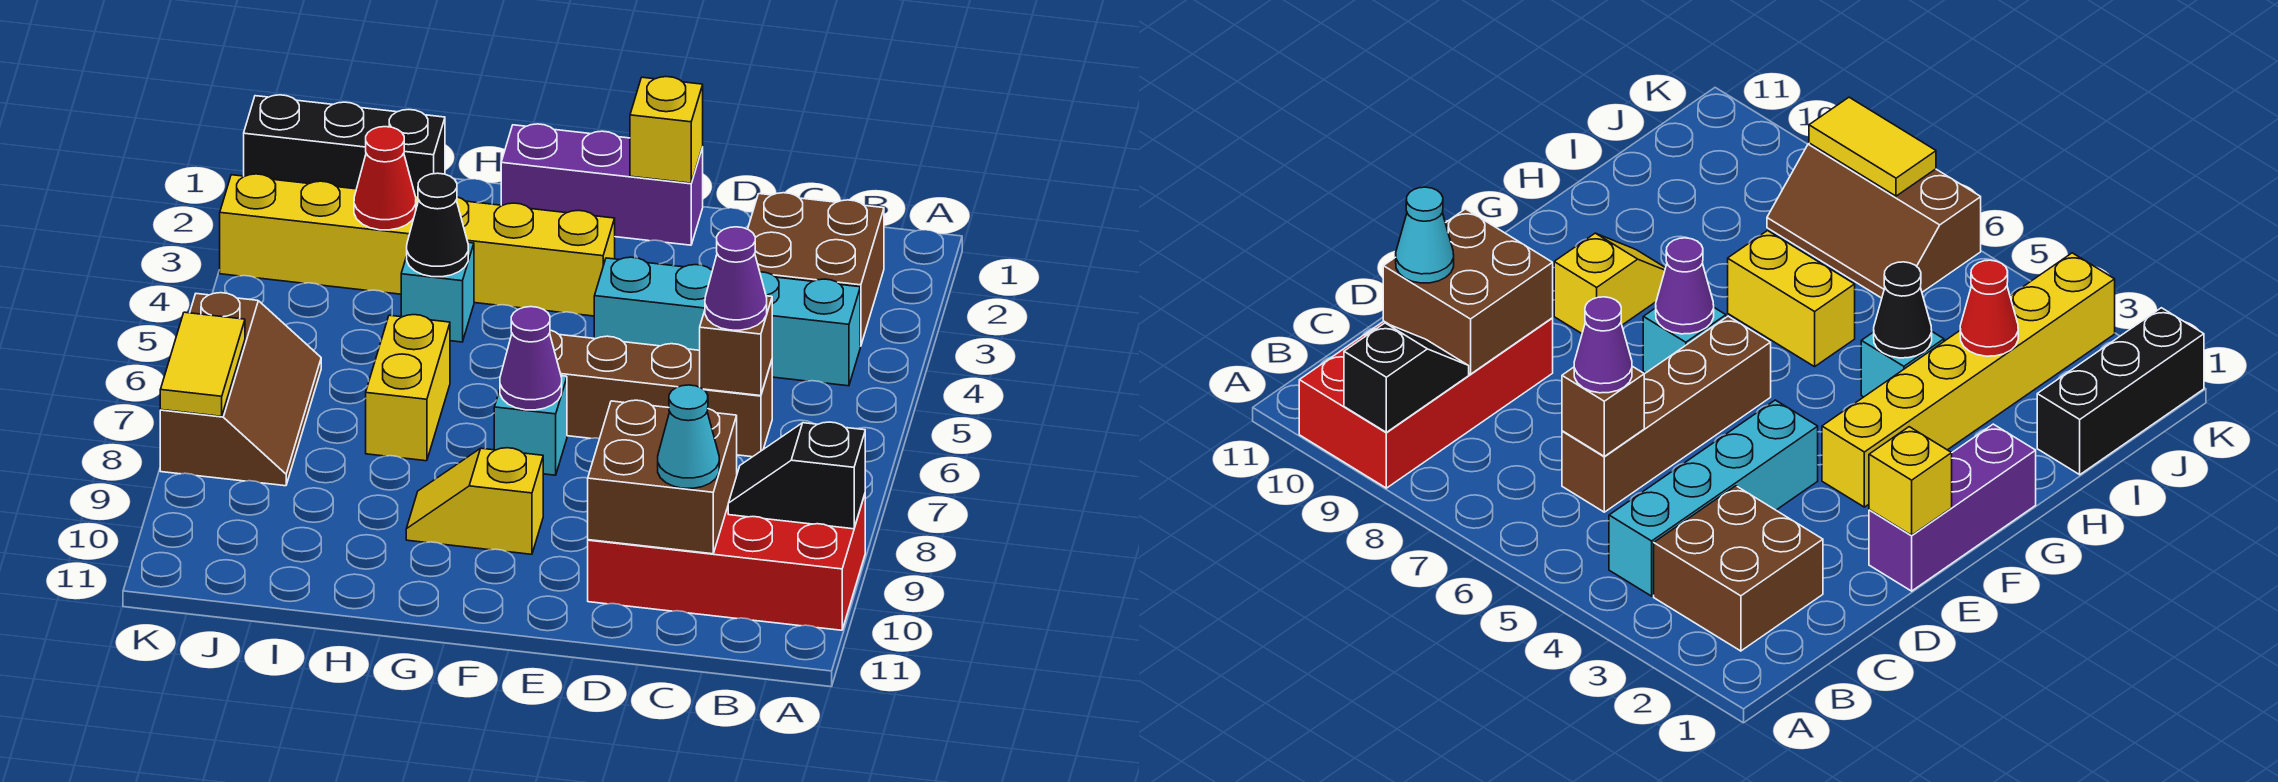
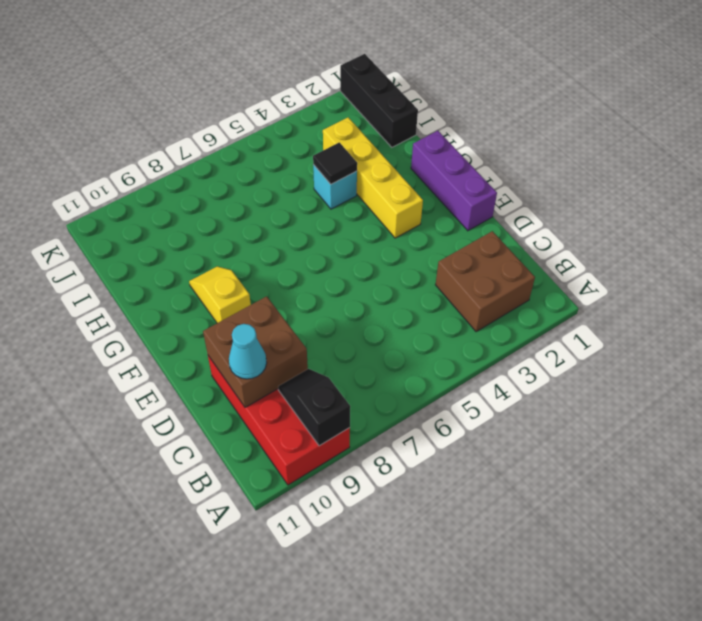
yellow brick F3:I3 level 1 -> yellow brick F3:K3 level 1
black tile H4 level 2 -> black cone H4 level 2
none -> cyan brick B4:E4 level 1
none -> brown brick C6:F6 level 1
none -> cyan brick F7 level 1

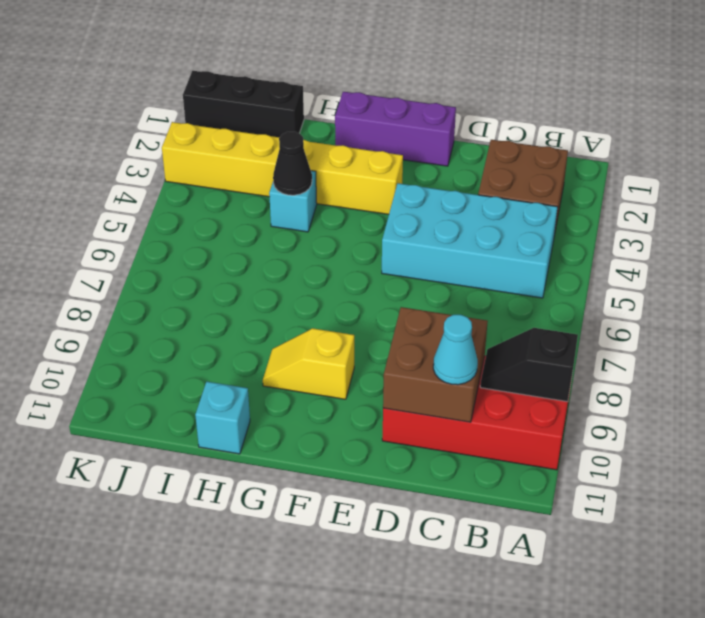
cyan brick B4:E5 level 1 -> cyan brick B4:E4 level 1
cyan brick H11 level 1 -> cyan brick F7 level 1
none -> brown brick C6:F6 level 1
none -> yellow brick H6:H7 level 1
none -> brown slope J6:K8 level 1 top K

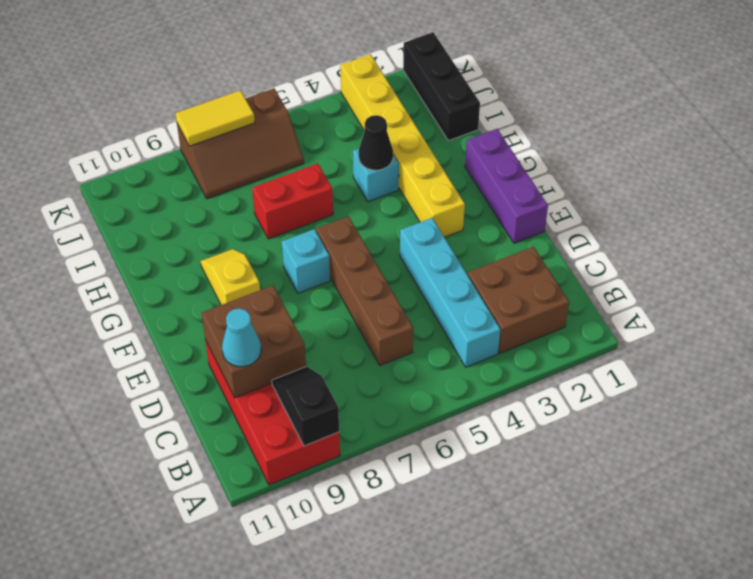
red brick H6:H7 level 1 -> yellow brick H6:H7 level 1
none -> brown brick C6 level 2
none -> yellow brick E1 level 2
none -> purple cone F7 level 2

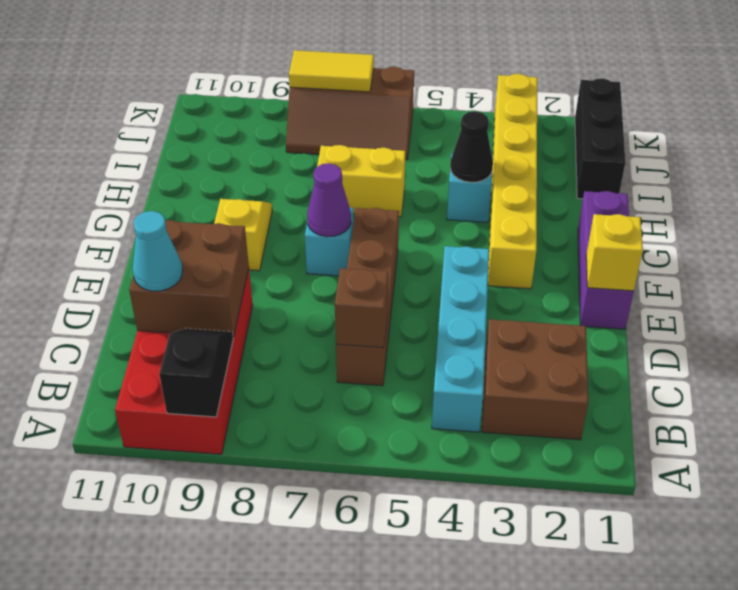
none -> red cone I3 level 2
none -> purple cone C6 level 3

